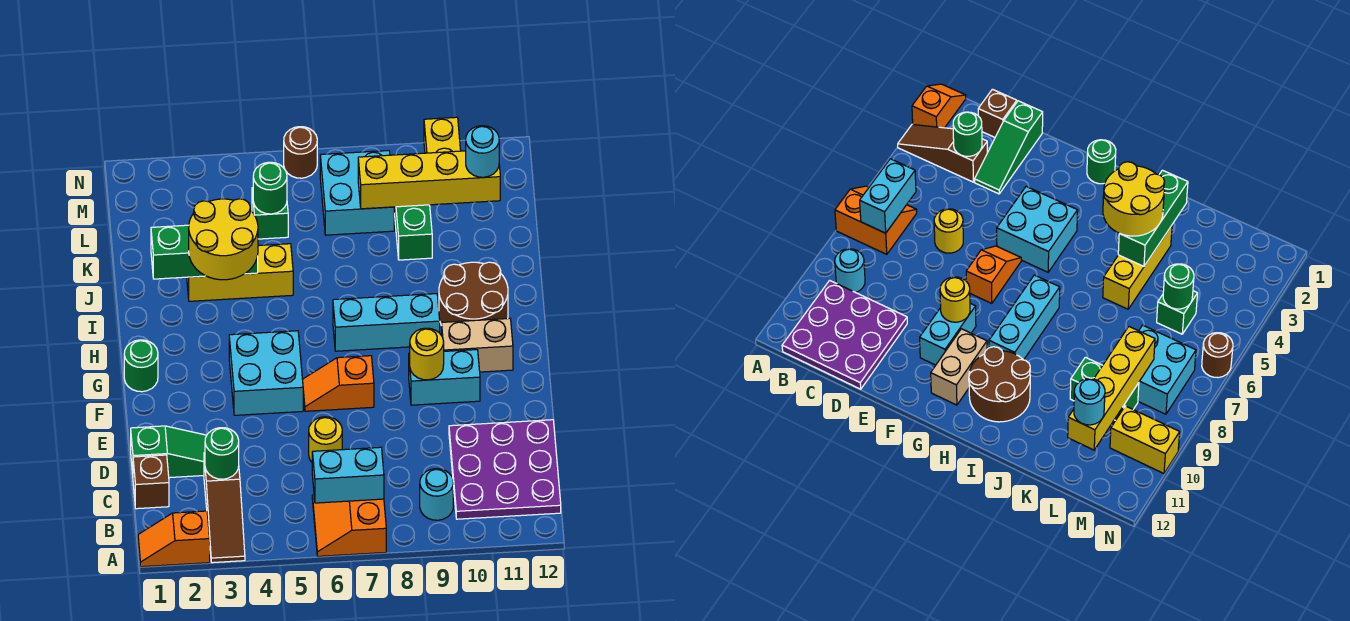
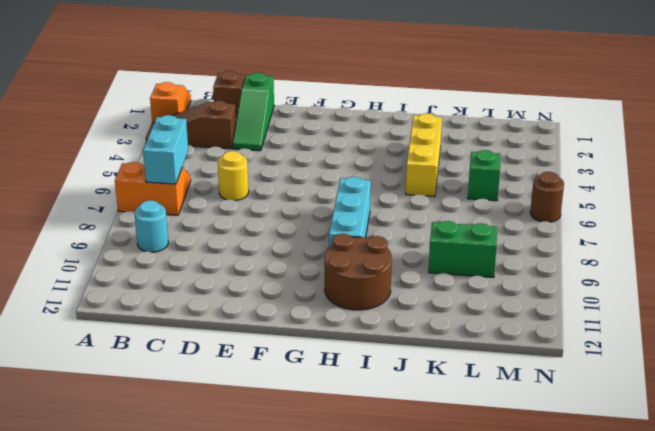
none -> purple plate B10:D12 level 1
none -> cyan brick F4:G5 level 1
none -> orange slope F6:F7 level 1 top 7

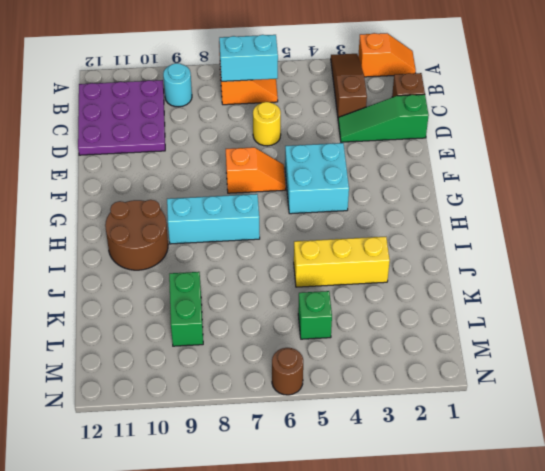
none -> cyan brick F9:F10 level 1
none -> green round brick G1 level 1
none -> tan brick G10:G11 level 1

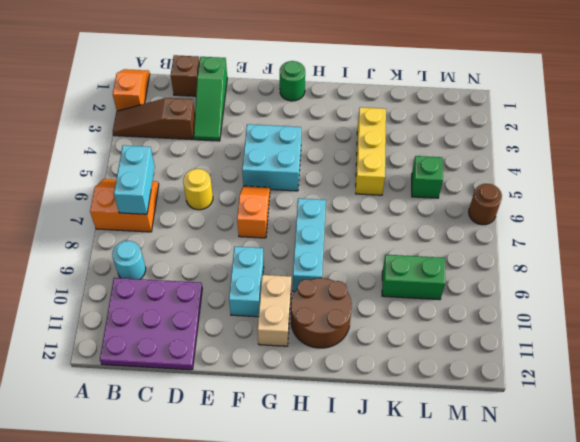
none -> cyan brick L7:M8 level 1
none -> yellow brick M10:N10 level 1
none -> green round brick C3 level 2

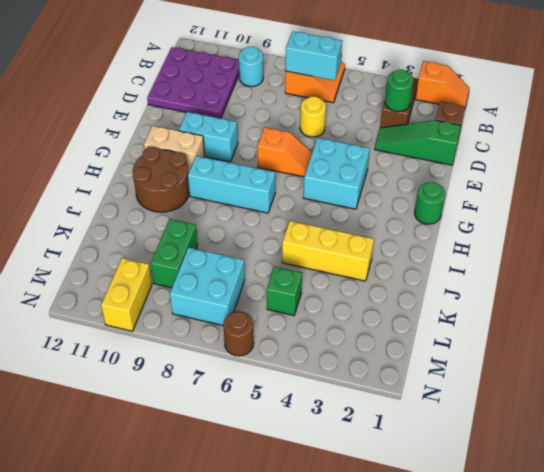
none -> yellow round brick F9 level 2
none -> green brick J2:J4 level 2
none -> green round brick L5 level 2

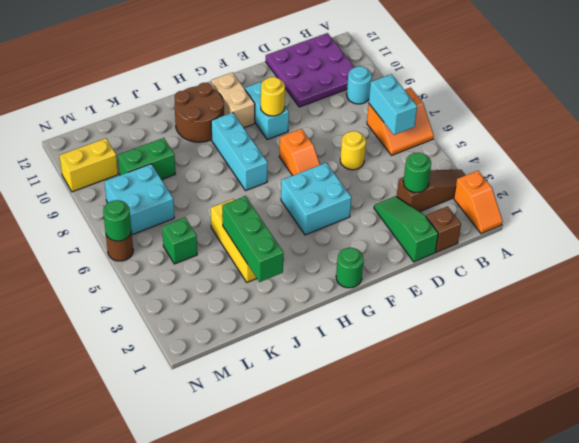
green round brick N6 level 2 -> green round brick L5 level 2
none -> yellow brick L8:L11 level 2
none -> yellow round brick I3:J4 level 3
none -> cyan round brick L11 level 3

